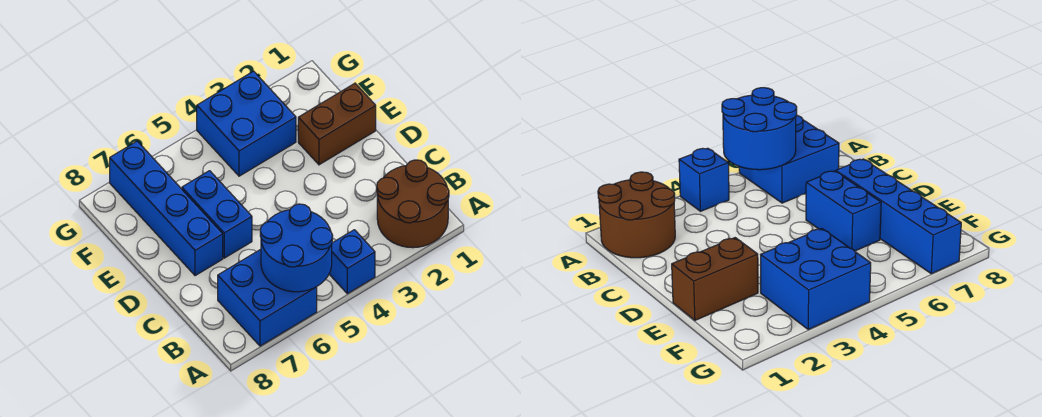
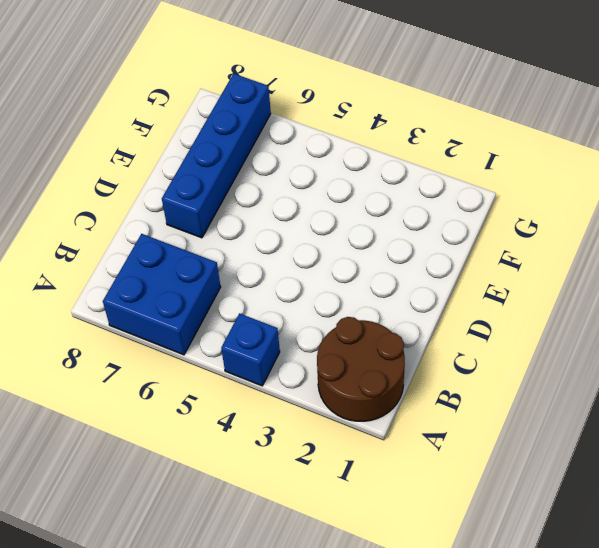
none -> blue brick D6:E6 level 1
none -> brown brick E1:E2 level 1

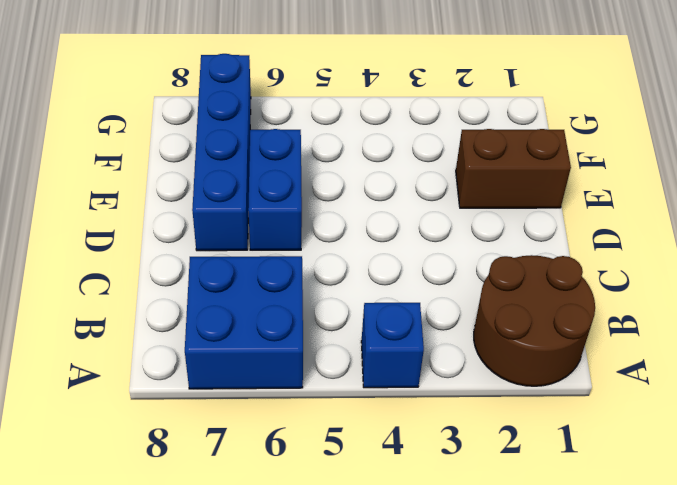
none -> blue brick F3:G4 level 1
none -> blue round brick A5:B6 level 2

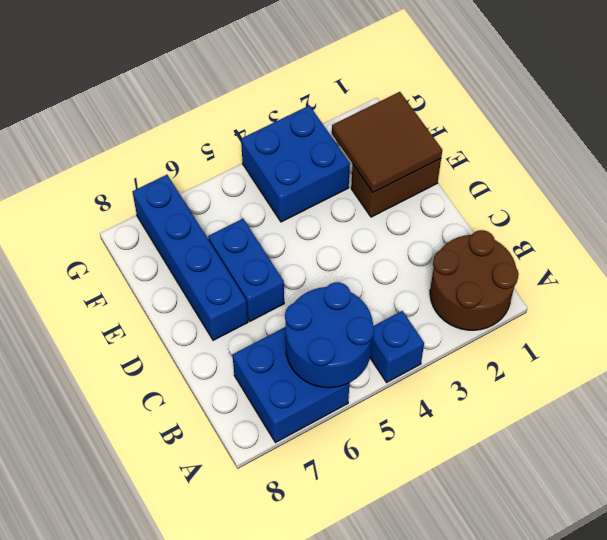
brown tile E1:F2 level 2 -> none

